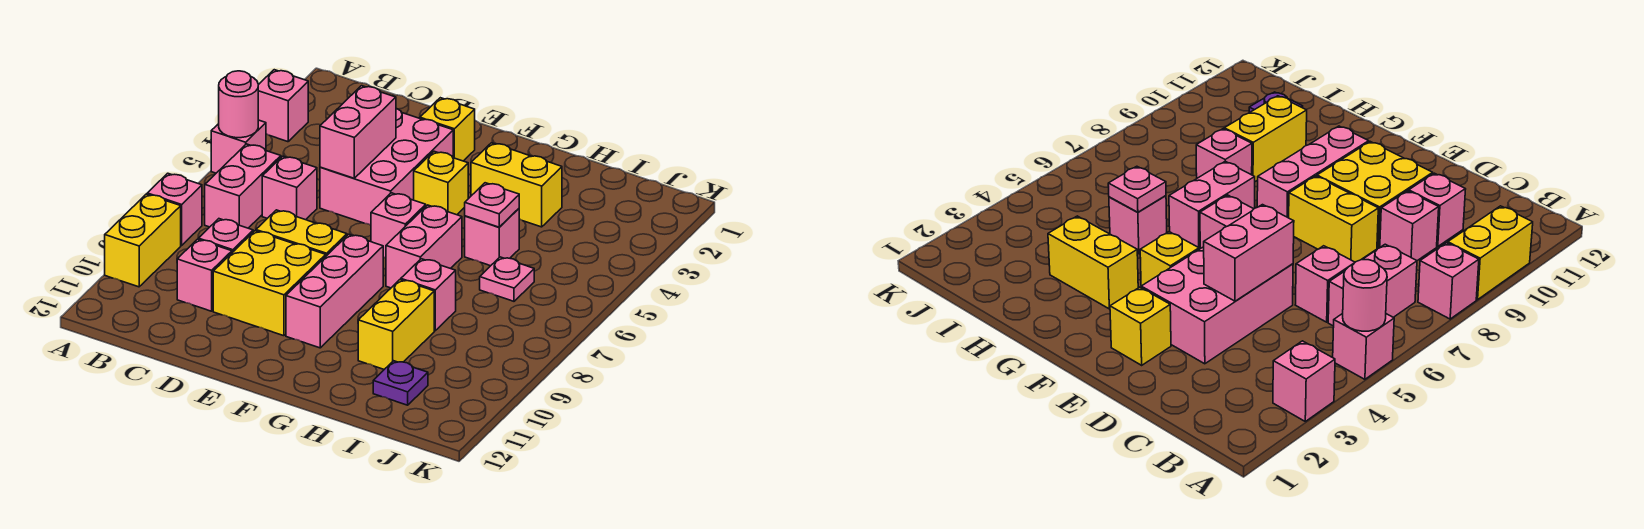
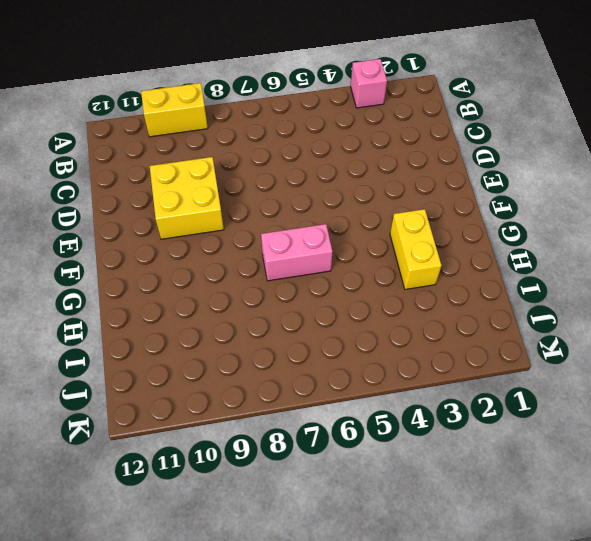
none -> pink brick A5 level 1
none -> pink brick A8 level 1
none -> pink brick B6:B7 level 1

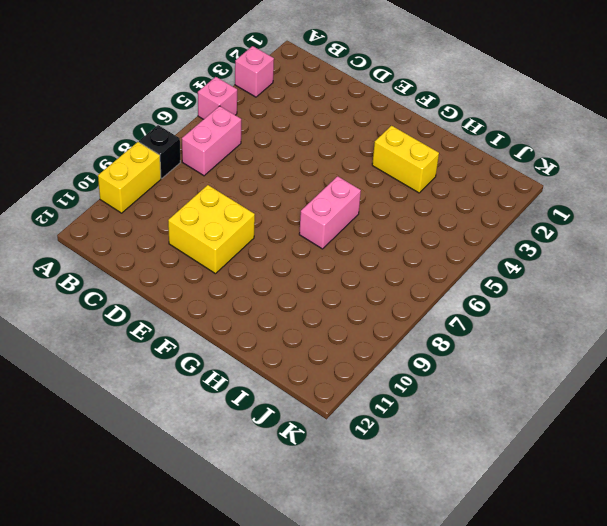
black brick A8 level 1 -> pink brick A8 level 1
none -> pink brick C6 level 1
none -> pink brick C9 level 1
none -> pink brick C10 level 1

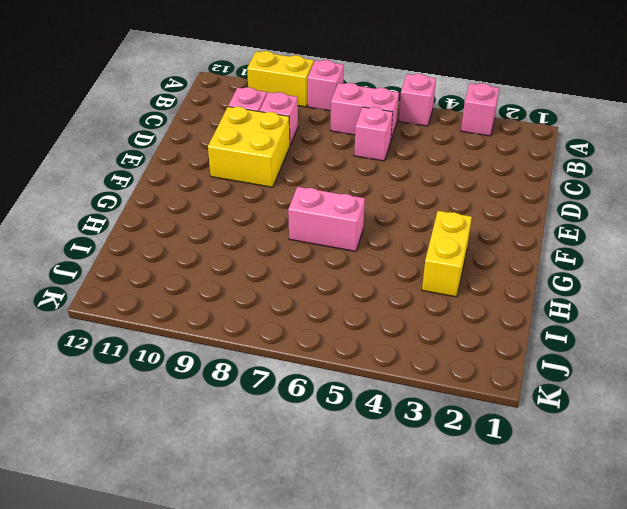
none -> pink brick D3:E5 level 1
none -> yellow brick D8:E8 level 1
none -> yellow brick E2 level 1

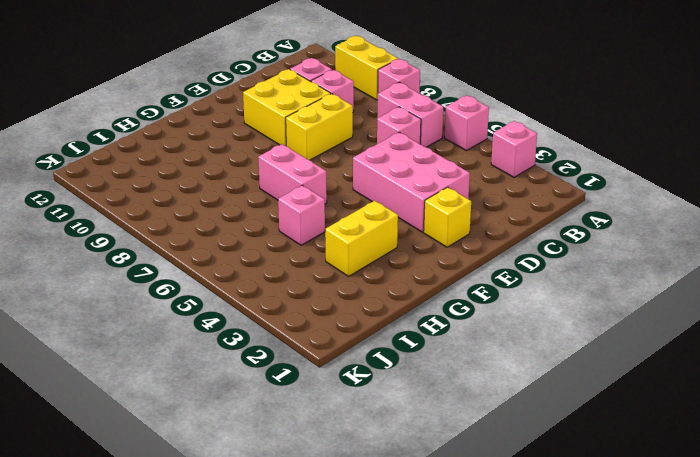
none -> yellow brick F4 level 1
none -> pink brick F6 level 1
none -> pink brick F8:F10 level 1

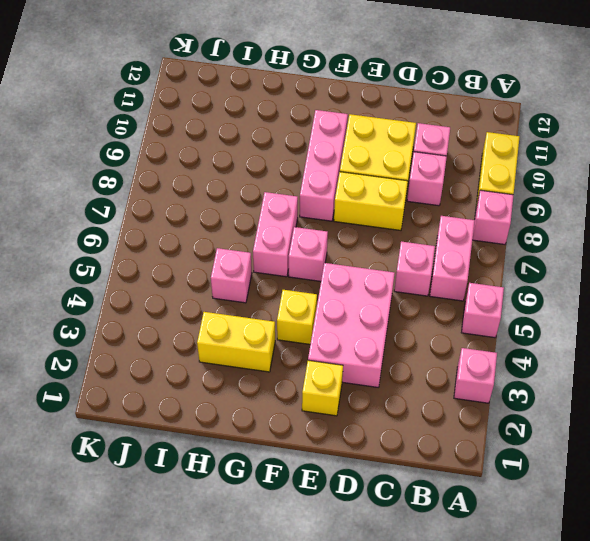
none -> pink brick H8 level 1
none -> yellow brick H9:H10 level 1
none -> pink plate I6 level 1

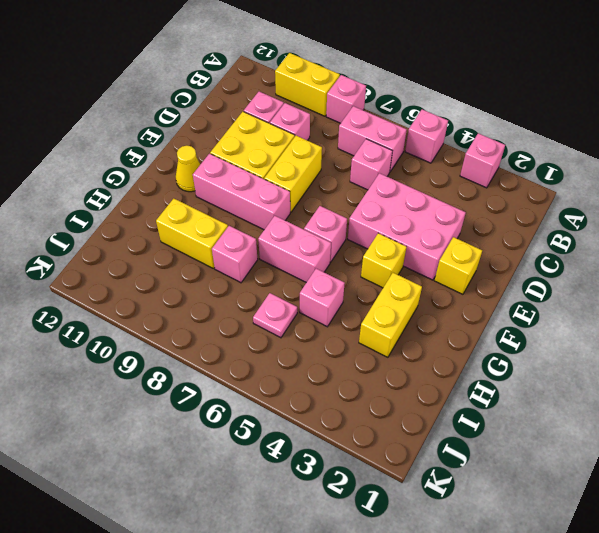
yellow cone F11 level 1 -> none
none -> purple plate I11 level 1
none -> pink round brick A5 level 2
none -> pink brick D4:D5 level 2

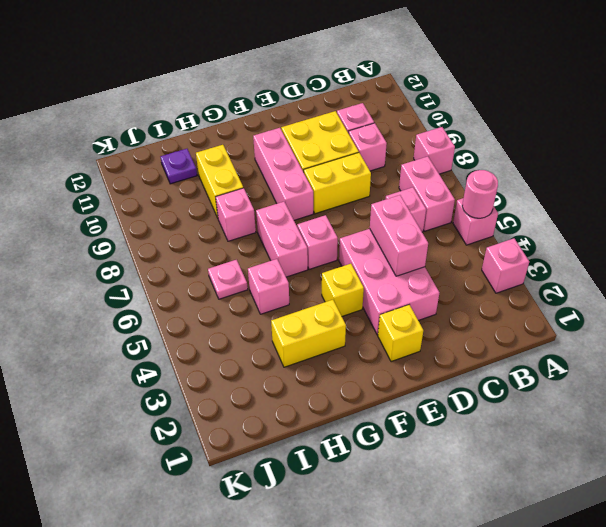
none -> yellow brick A9:A10 level 1
none -> pink plate H5 level 2

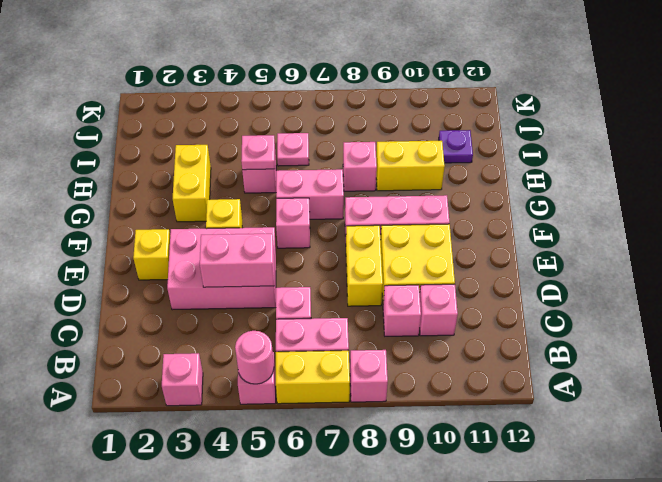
yellow brick A6:A7 level 1 -> yellow brick A9:A10 level 1

